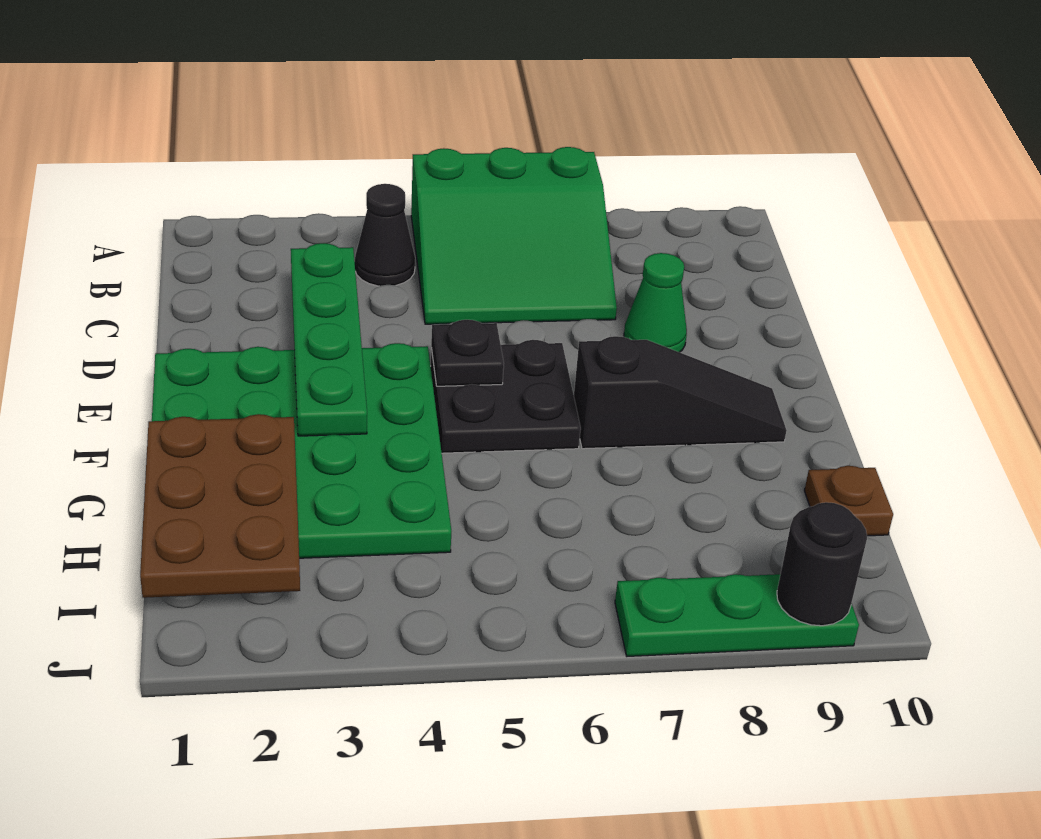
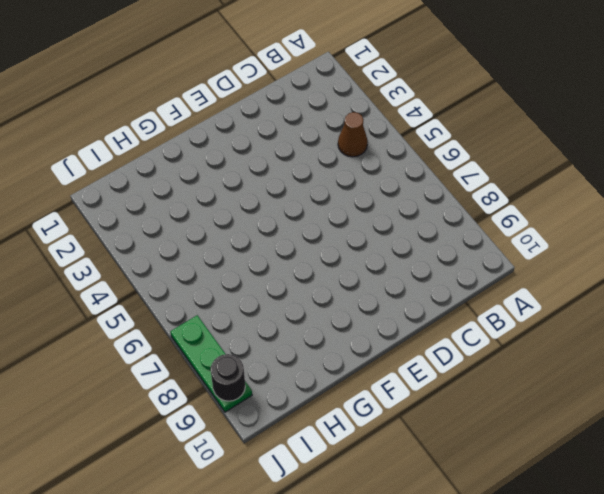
brown cone B4 level 1 -> black cone B4 level 1
none -> green slope A5:C7 level 1 top A
none -> green cone D8 level 1
none -> green plate E1:H4 level 1

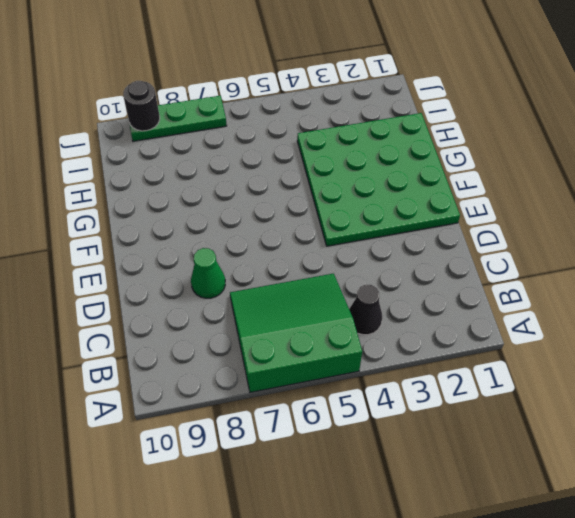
none -> black plate E5:F6 level 1
none -> black slope F7:F9 level 1 top 7
none -> brown plate H10 level 1

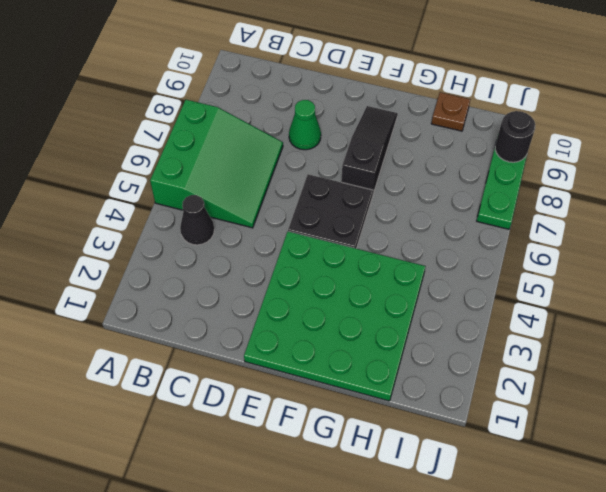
none -> green plate C3:F3 level 2
none -> black plate E5 level 2
none -> brown plate G1:I2 level 2

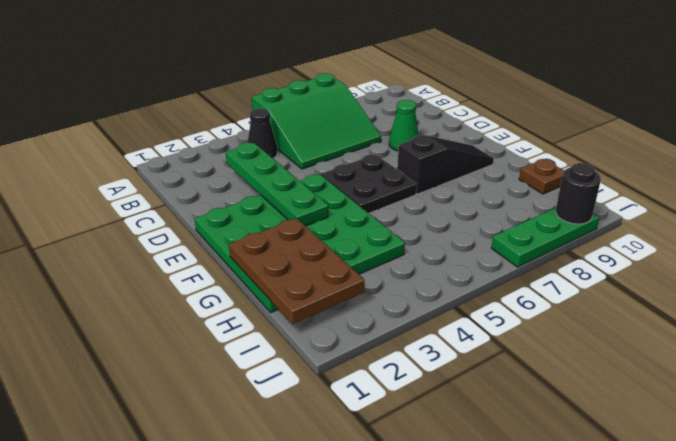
none -> black plate E5 level 2

